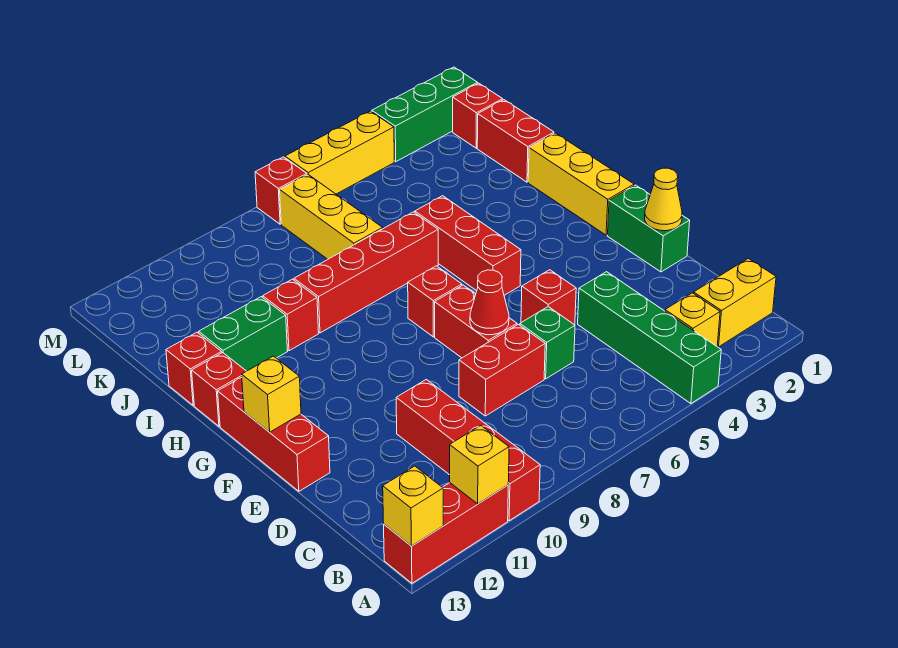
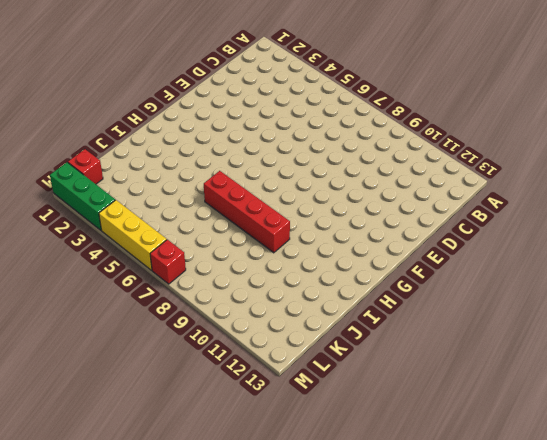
none -> green brick A4:D4 level 1
none -> red brick A10:D10 level 1
none -> red brick A11:A13 level 1
none -> yellow brick B1:B2 level 1

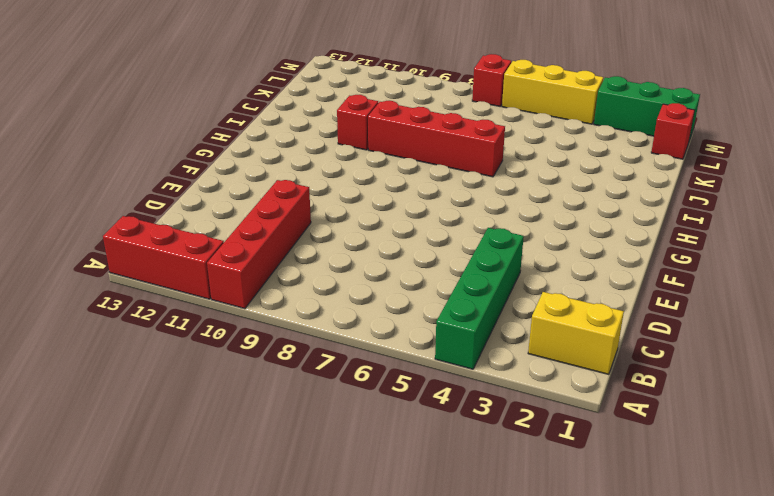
none -> yellow brick B3 level 1
none -> green brick D6 level 1
none -> red brick D7:D8 level 1
none -> green brick E1:F1 level 1

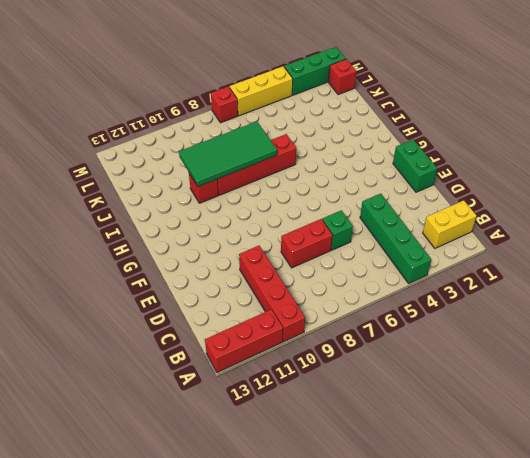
green tile I7:J10 level 2 -> none
none -> yellow brick B3 level 1
none -> red brick E5 level 1
none -> red brick E7:F7 level 1
none -> red brick E13:G13 level 1

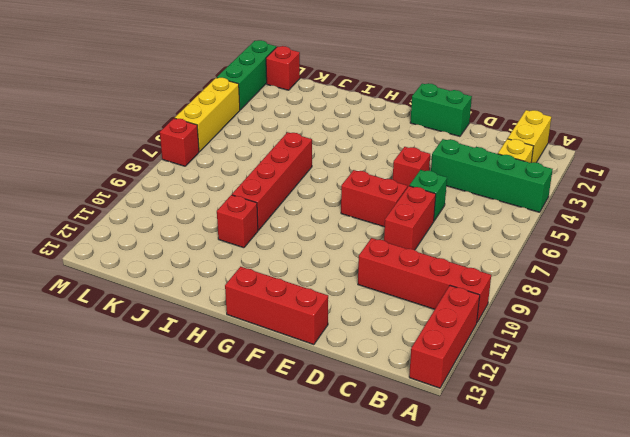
none -> yellow brick G1:I1 level 1
none -> red brick G5:I5 level 1
none -> red brick G7 level 1
none -> red brick H13 level 1

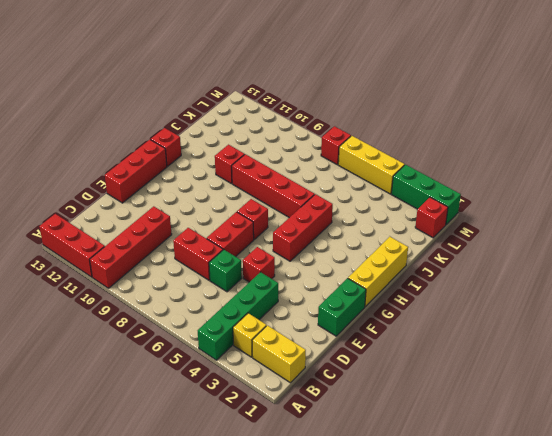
none -> green brick I11:I12 level 1
none -> red brick I13 level 1
none -> red brick J1:K1 level 1
none -> yellow brick J7:L7 level 1

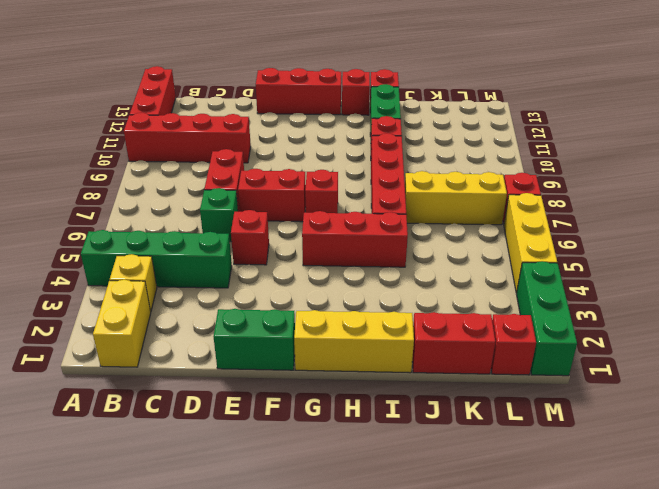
none -> yellow brick A11 level 2
none -> yellow brick A13 level 2
none -> yellow cone E1 level 2
none -> red cone E7 level 2

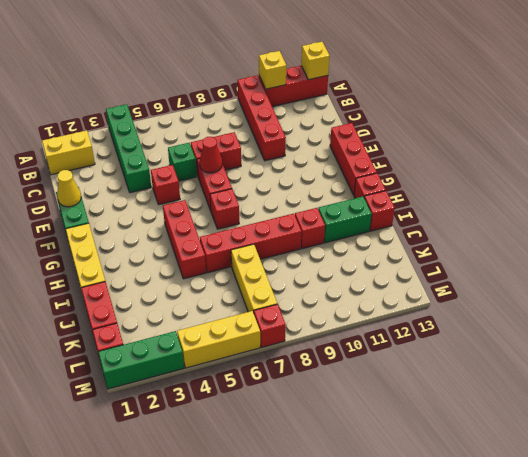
none -> yellow brick B3 level 1
none -> yellow brick F13 level 2

